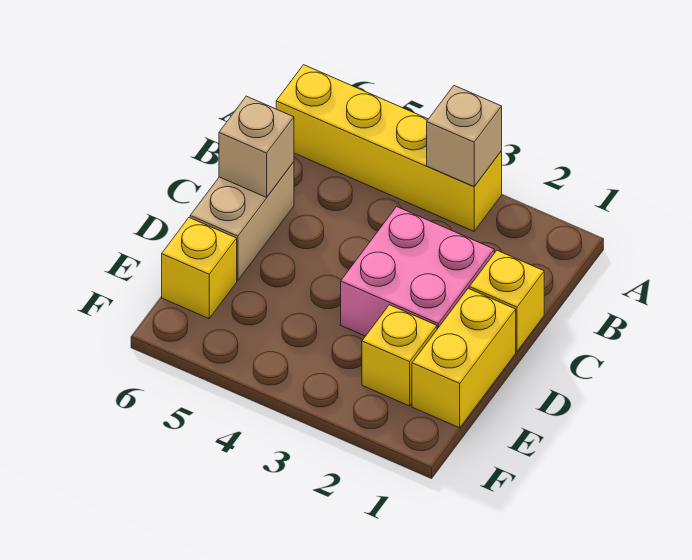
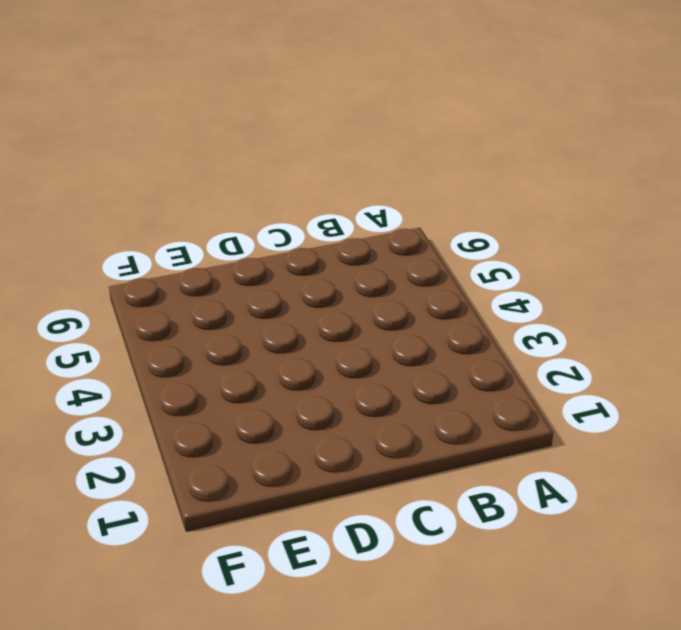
none -> yellow brick A3:A6 level 1
none -> yellow brick C1 level 1

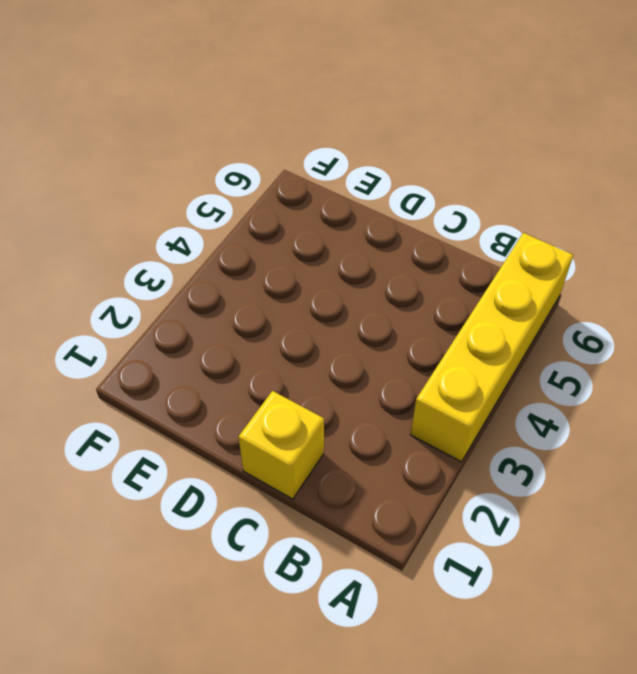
none -> pink brick C2:D3 level 1
none -> tan brick C6:D6 level 1

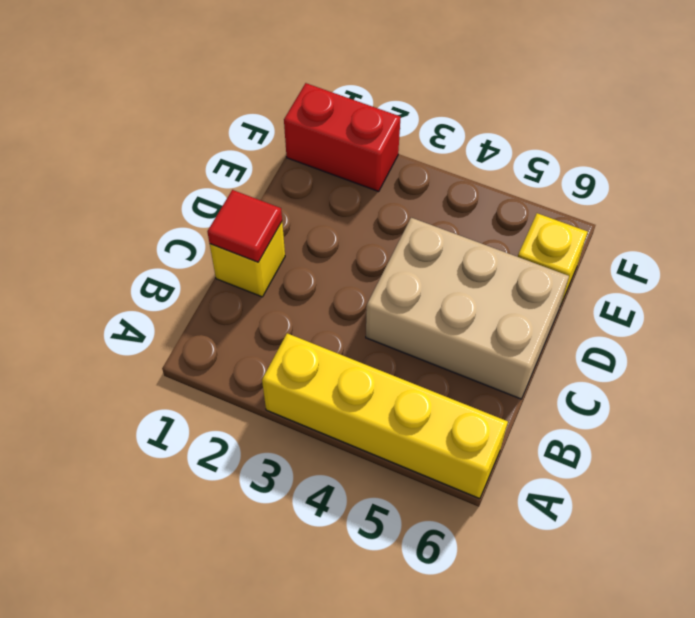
red tile C1 level 2 -> none
tan brick C4:D6 level 1 -> tan brick C6:D6 level 1
red brick F1:F2 level 1 -> none
none -> pink brick C2:D3 level 1
none -> yellow brick D1:E1 level 1

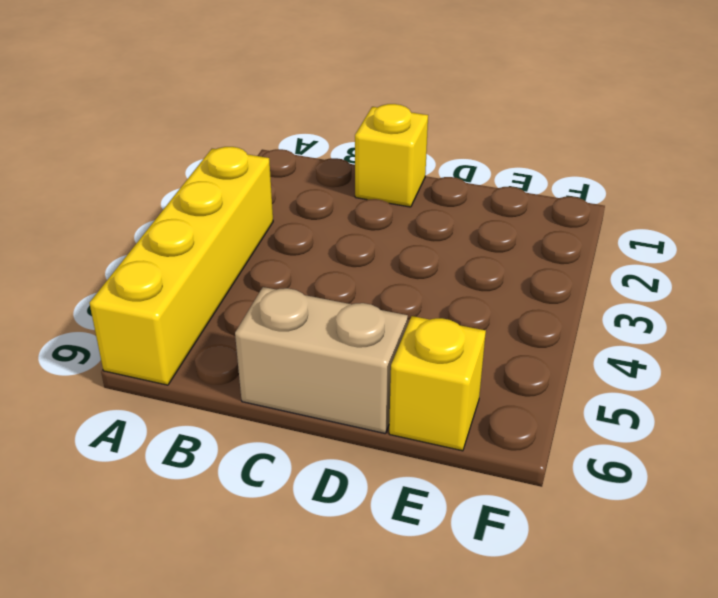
none -> pink brick C2:D3 level 1
none -> yellow brick D1:E1 level 1

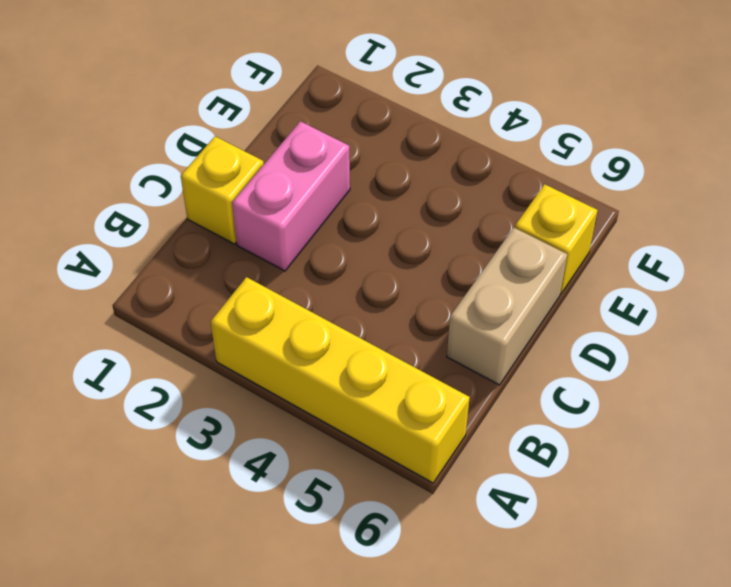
pink brick C2:D2 level 1 -> pink brick C2:D3 level 1
none -> yellow brick D1:E1 level 1
none -> yellow brick E2 level 1

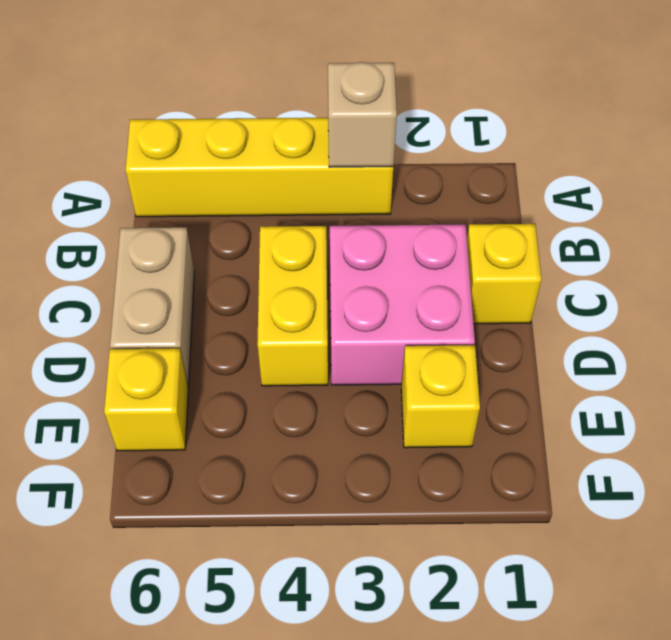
yellow brick C4:D4 level 1 -> yellow brick D1:E1 level 1
none -> tan brick C6 level 2

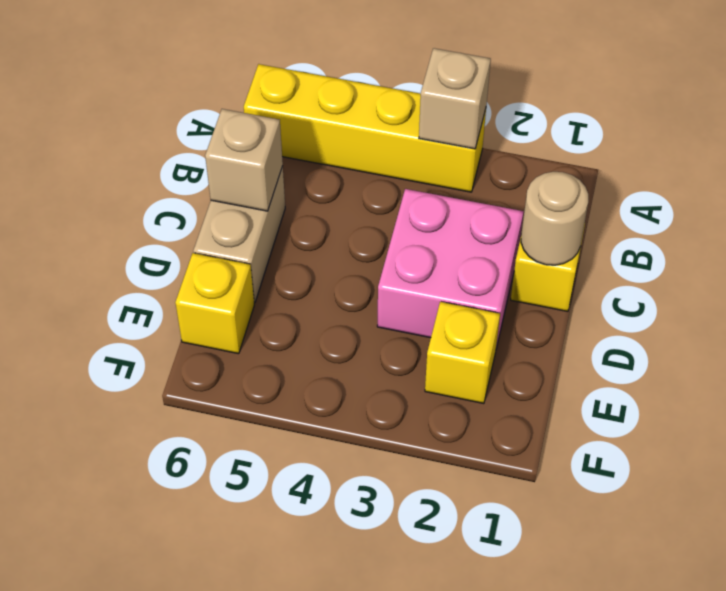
tan round brick C1 level 2 -> none
none -> yellow brick D1:E1 level 1

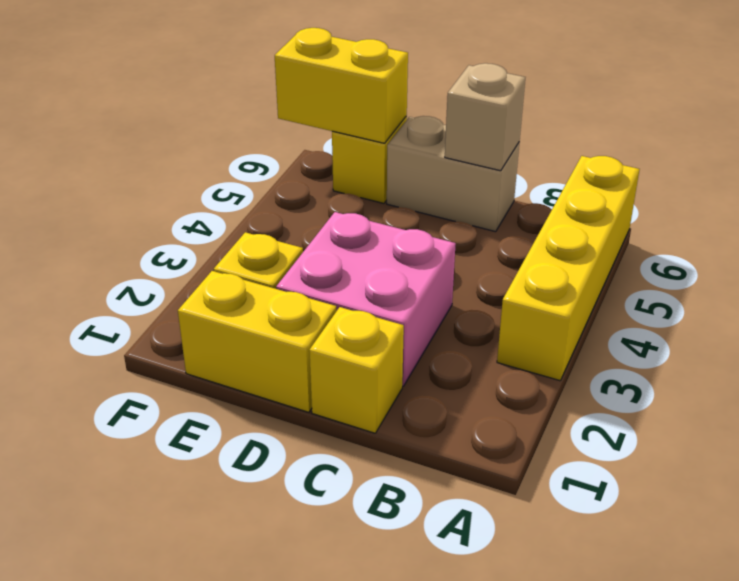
yellow brick E6:F6 level 2 -> none
none -> tan brick A3 level 2

